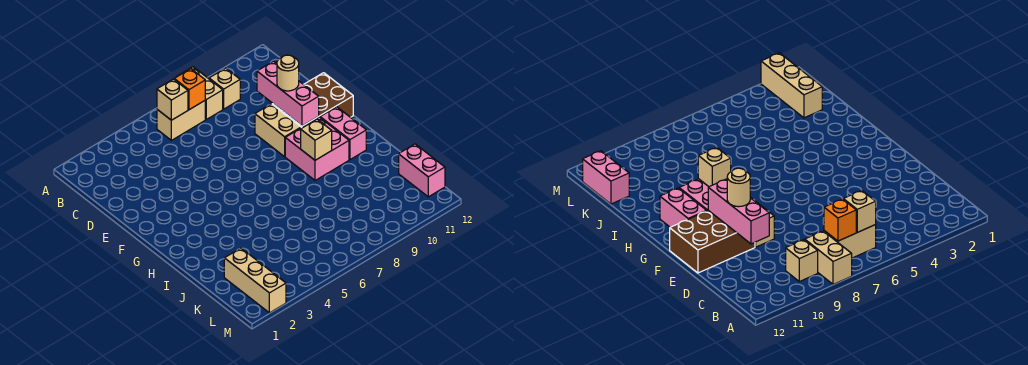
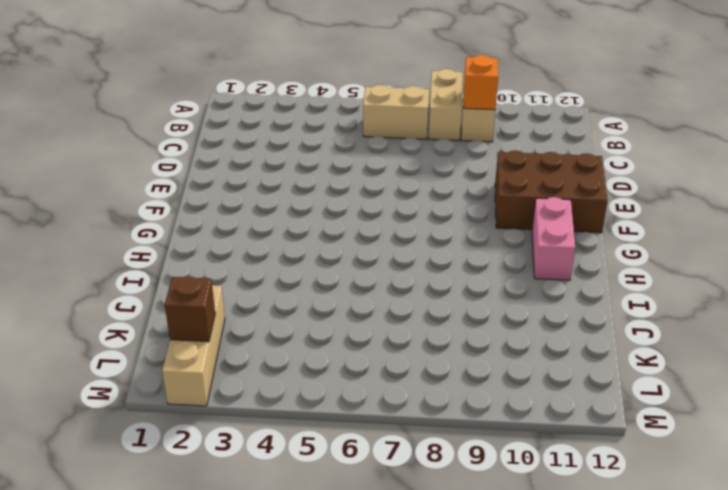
orange brick B9 level 2 -> orange brick B7 level 2
brown brick L2 level 2 -> none
none -> tan brick E9:F9 level 1
none -> pink brick G9:H10 level 1
none -> pink brick K12:L12 level 1

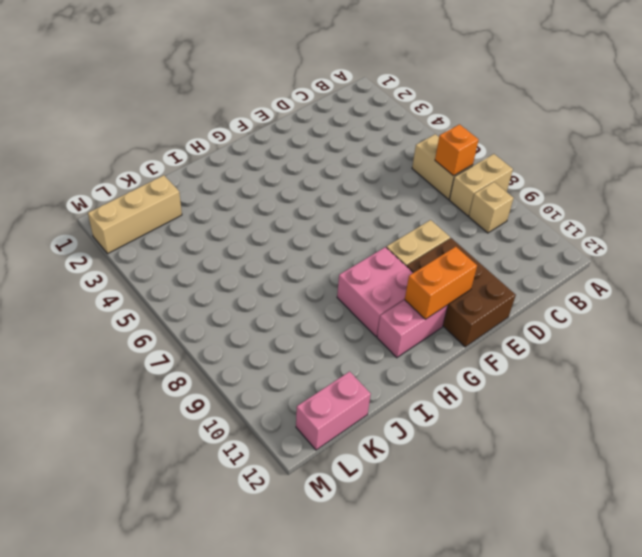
orange brick F11:G11 level 2 -> none
none -> tan brick B6 level 2
none -> pink brick D10:F10 level 2
none -> tan brick H9 level 2

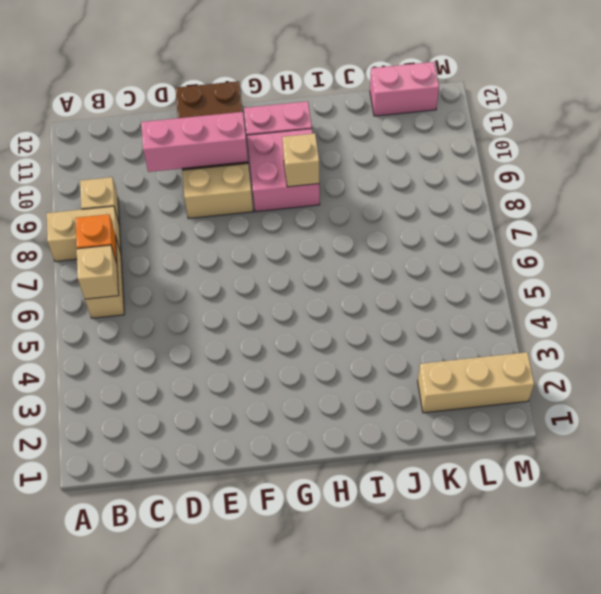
none -> tan round brick E10 level 3

